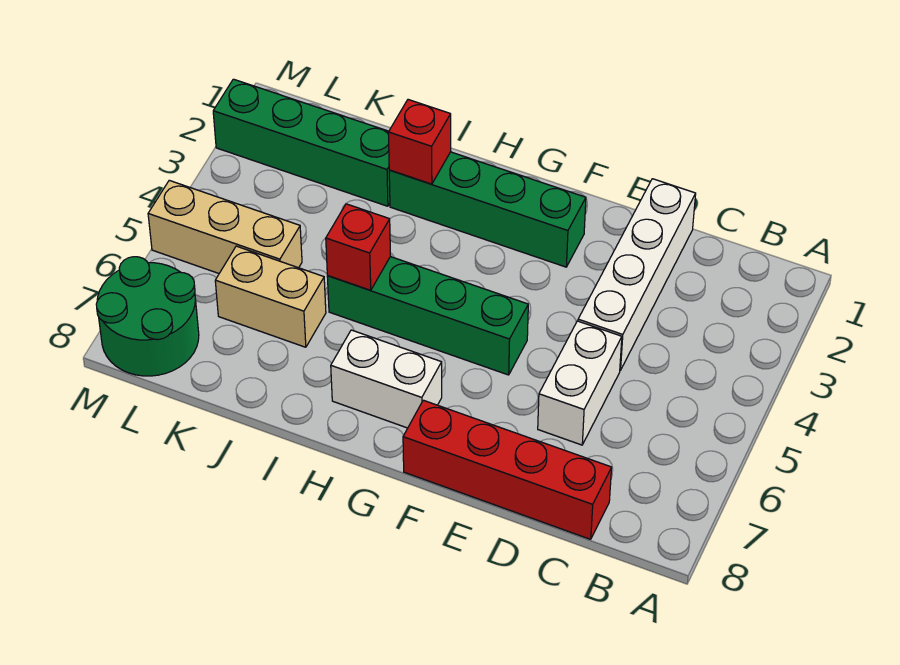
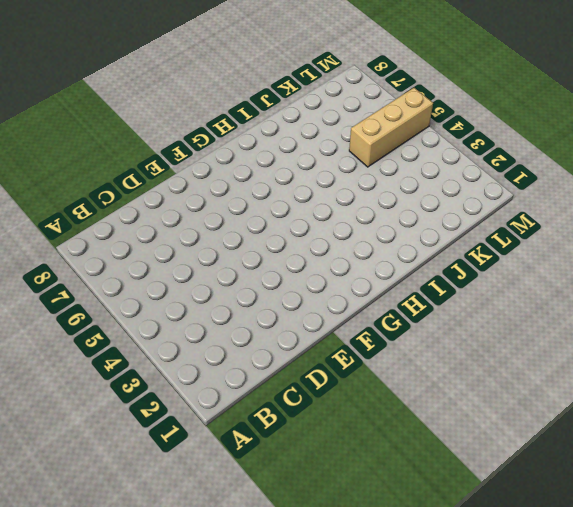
none -> red brick C8:F8 level 1
none -> white brick D1:D4 level 1
none -> white brick D5:D6 level 1

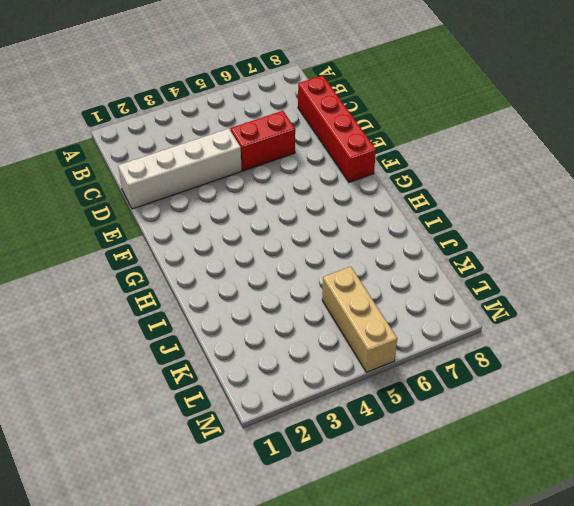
red brick D5:D6 level 1 -> white brick D5:D6 level 1
none -> green brick F2:I2 level 1
none -> green brick F5:I5 level 1
none -> white brick G7:H7 level 1

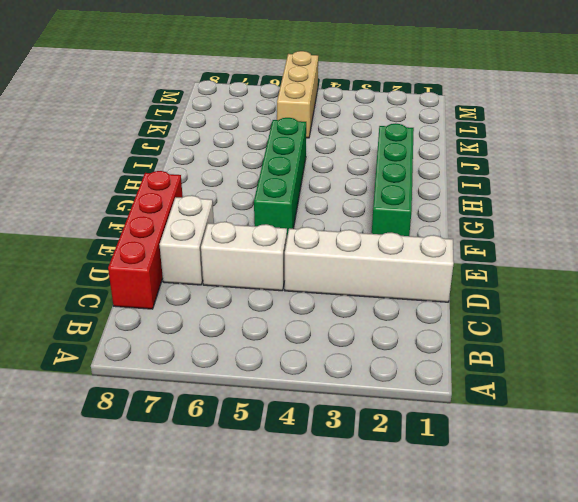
white brick D7:E7 level 1 -> white brick G7:H7 level 1
none -> green brick J2:M2 level 1
none -> tan brick J6:K6 level 1
none -> green round brick L7:M8 level 1

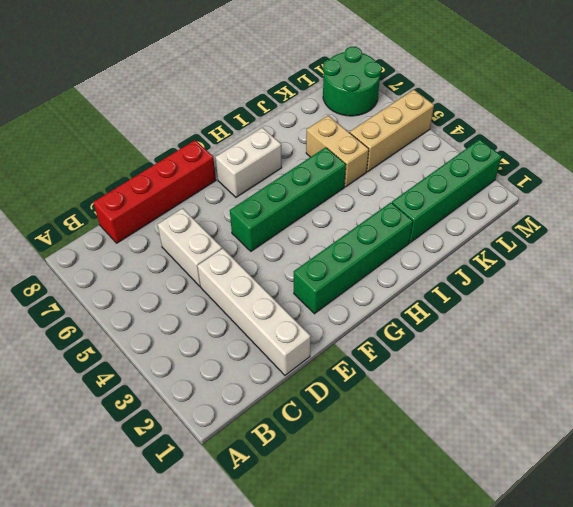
tan brick J5:J6 level 1 -> tan brick J6:K6 level 1
none -> red brick I2 level 2
none -> red brick I5 level 2

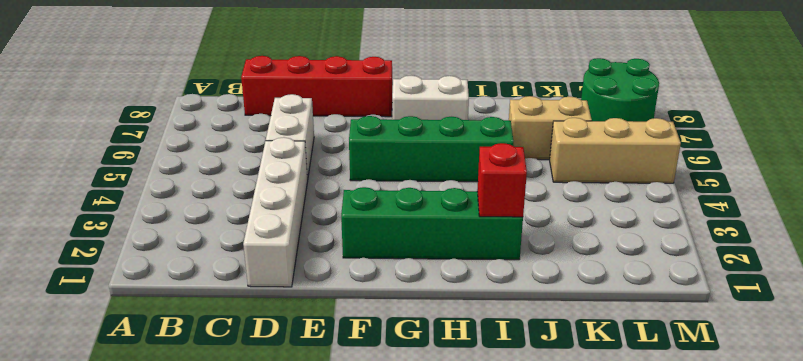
none -> green brick J2:M2 level 1
none -> red brick I5 level 2

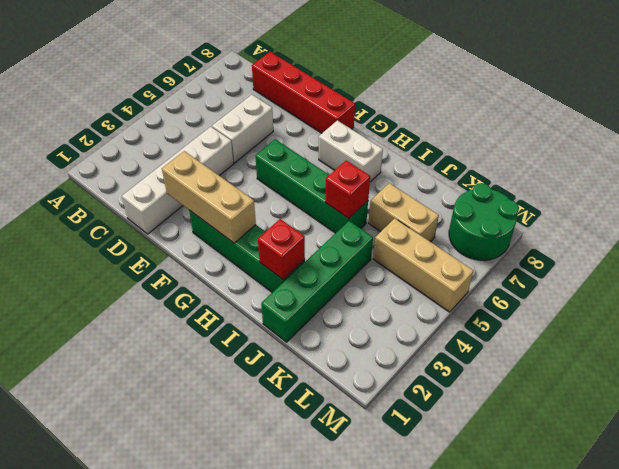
tan brick E2:G2 level 2 -> none
green brick J1:J4 level 1 -> green brick J2:M2 level 1

